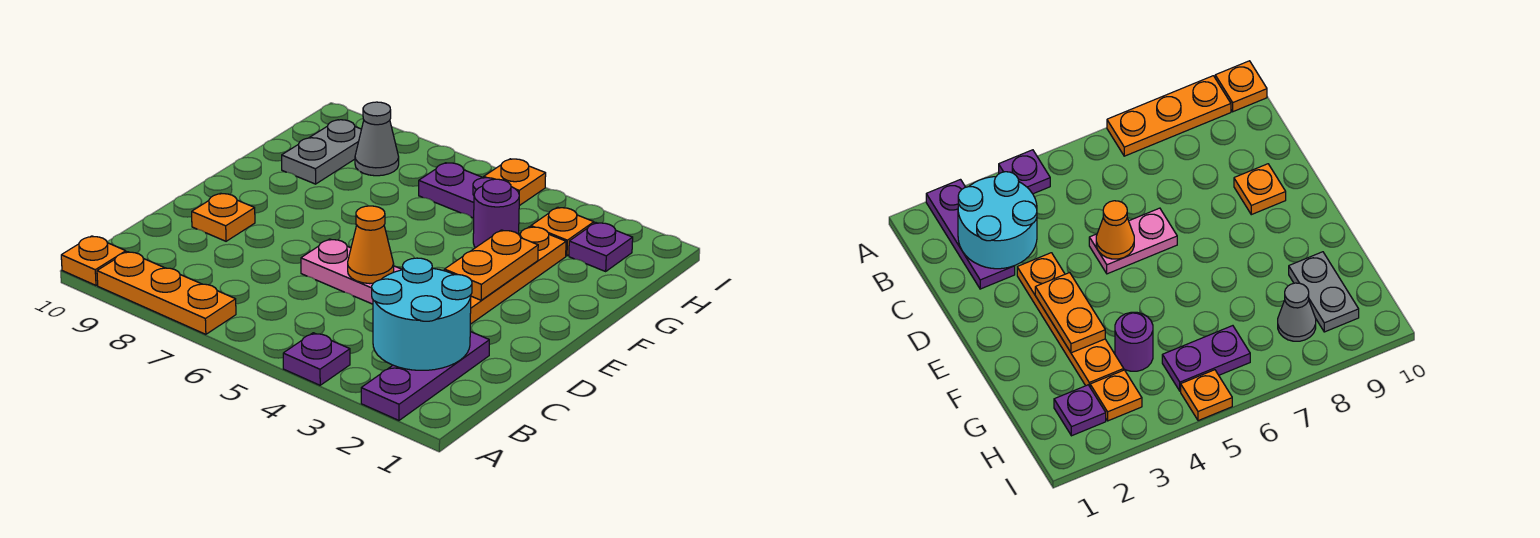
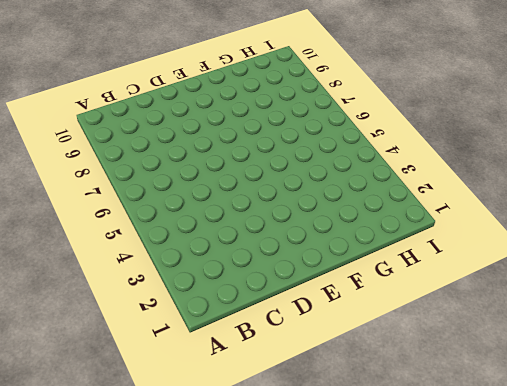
none -> purple plate A2:C2 level 1
none -> purple plate A4 level 1
none -> orange plate A7:A9 level 1

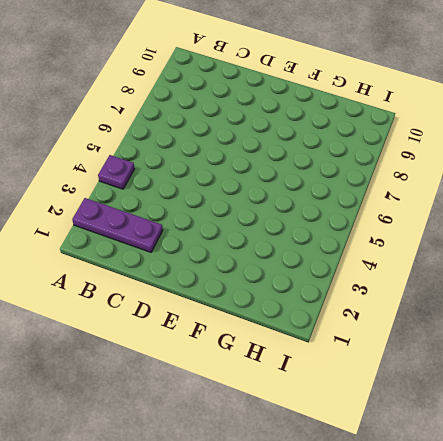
none -> orange plate A7:A9 level 1
none -> orange plate A10 level 1
none -> orange plate D3:G3 level 1

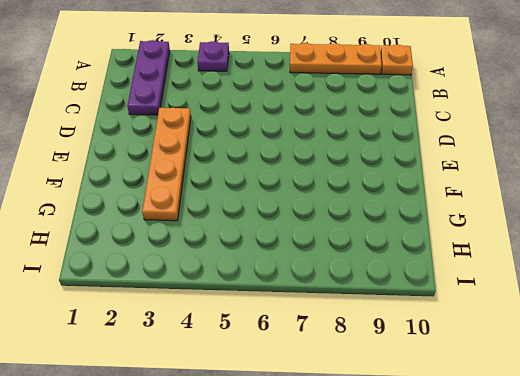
none -> pink plate D5:D6 level 1
none -> orange plate D9 level 1
none -> purple round brick G4 level 1

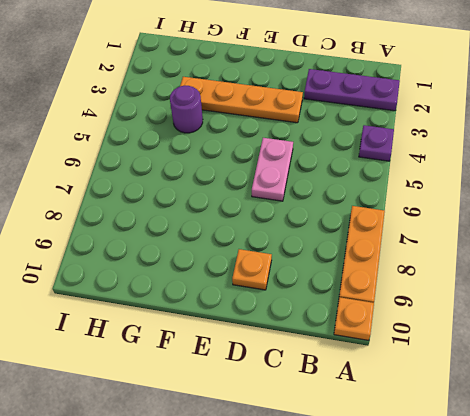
none -> grey plate G9:H9 level 1
none -> purple plate H2 level 1
none -> orange plate H3 level 1

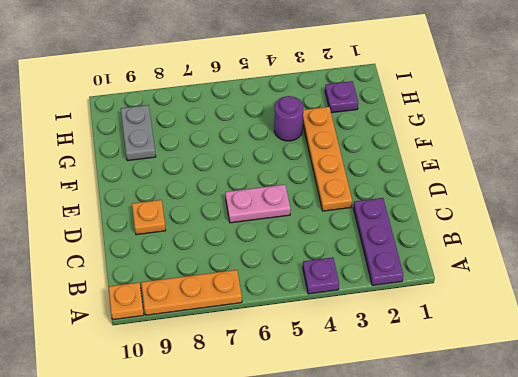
none -> orange plate H3 level 1
none -> purple plate H5:H6 level 1
none -> grey cone H8 level 1

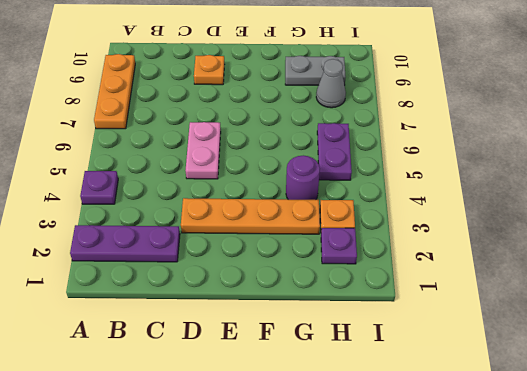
none -> orange plate A10 level 1
none -> orange plate I5 level 1
none -> cyan round brick B2:C3 level 2

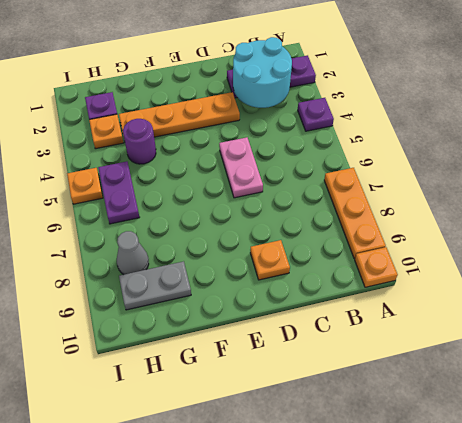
none -> orange cone D5 level 2
none -> orange plate E3:F3 level 2

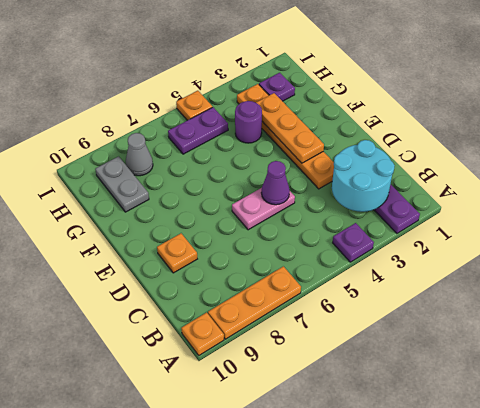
purple cone D5 level 2 -> orange cone D5 level 2
orange plate E3:G3 level 2 -> orange plate E3:F3 level 2

